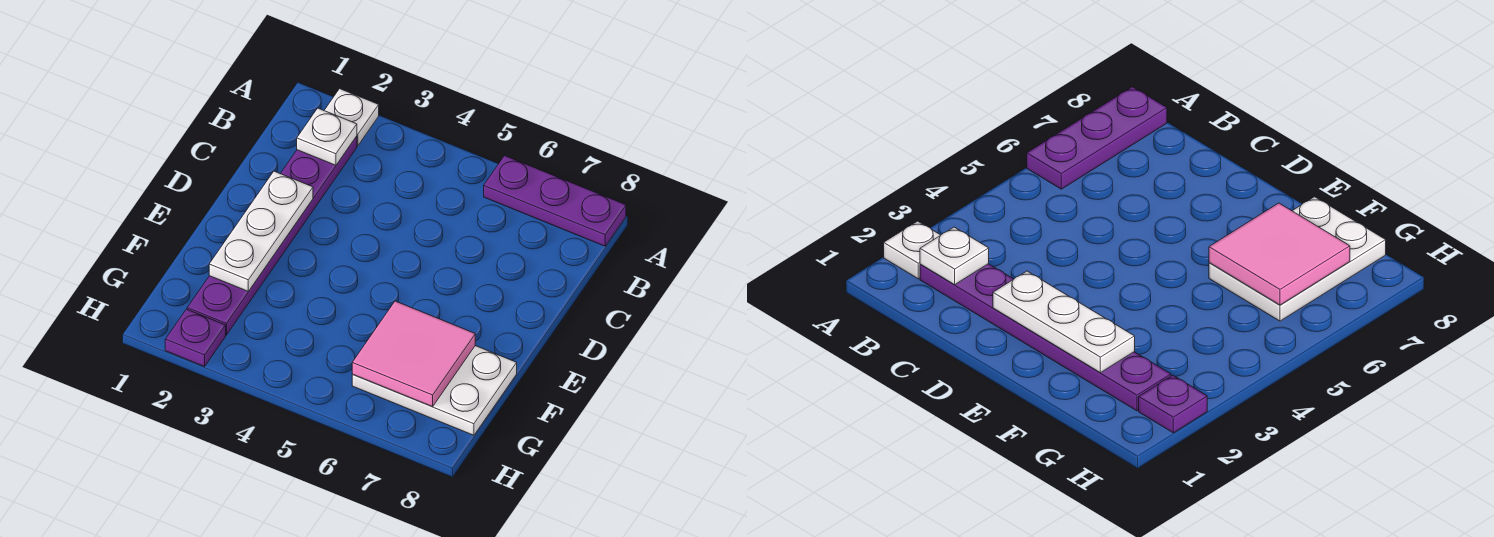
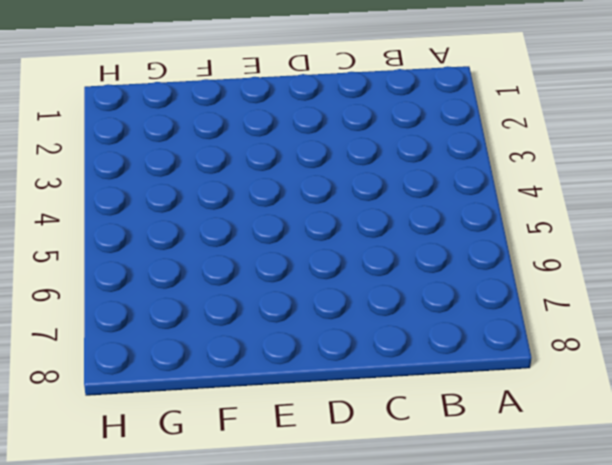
none -> white plate A2 level 1
none -> purple plate A6:A8 level 1

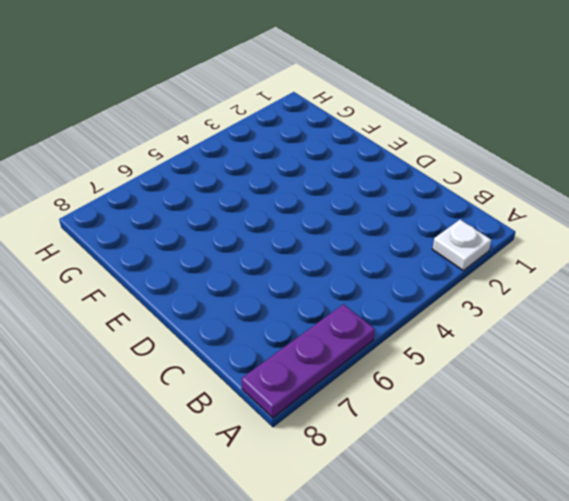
none -> purple plate B2:G2 level 1
none -> white plate F6:G8 level 1

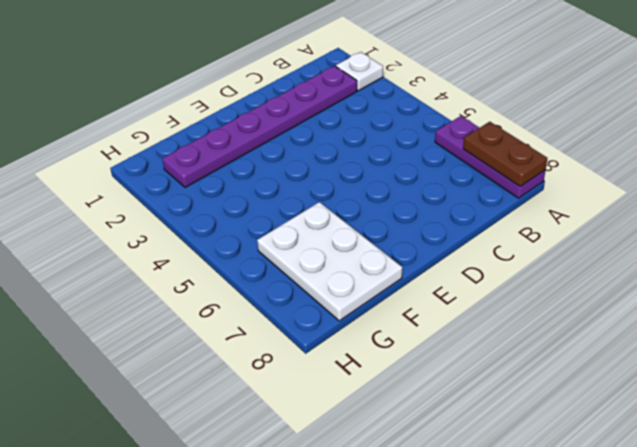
brown plate A7:A8 level 2 -> none
none -> purple plate H2 level 1
none -> white plate B2 level 2

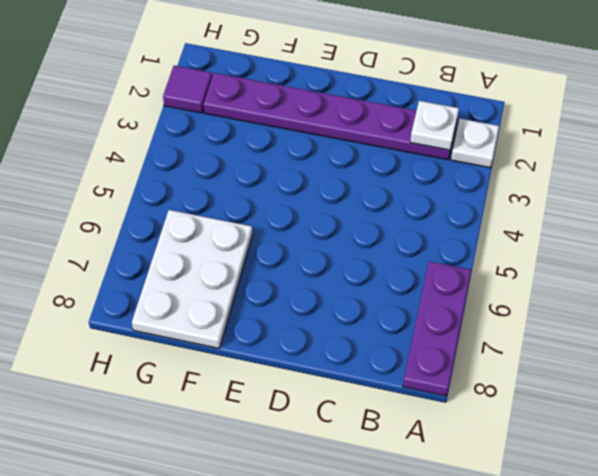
purple tile H2 level 1 -> purple plate H2 level 1
none -> white plate D2:F2 level 2
none -> pink tile F6:G7 level 2

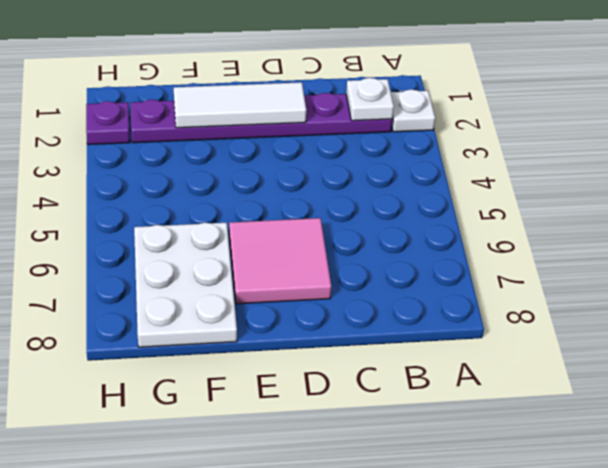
white tile D2:F2 level 2 -> white plate D2:F2 level 2
pink tile D6:E7 level 1 -> pink tile F6:G7 level 2
none -> purple plate A6:A8 level 1

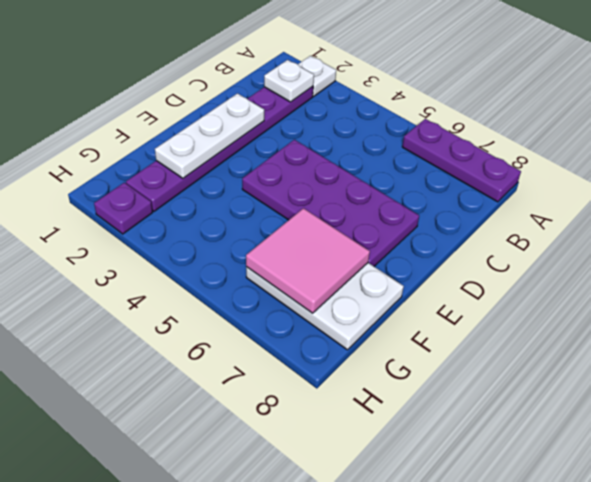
purple plate D4:E7 level 1 -> none

